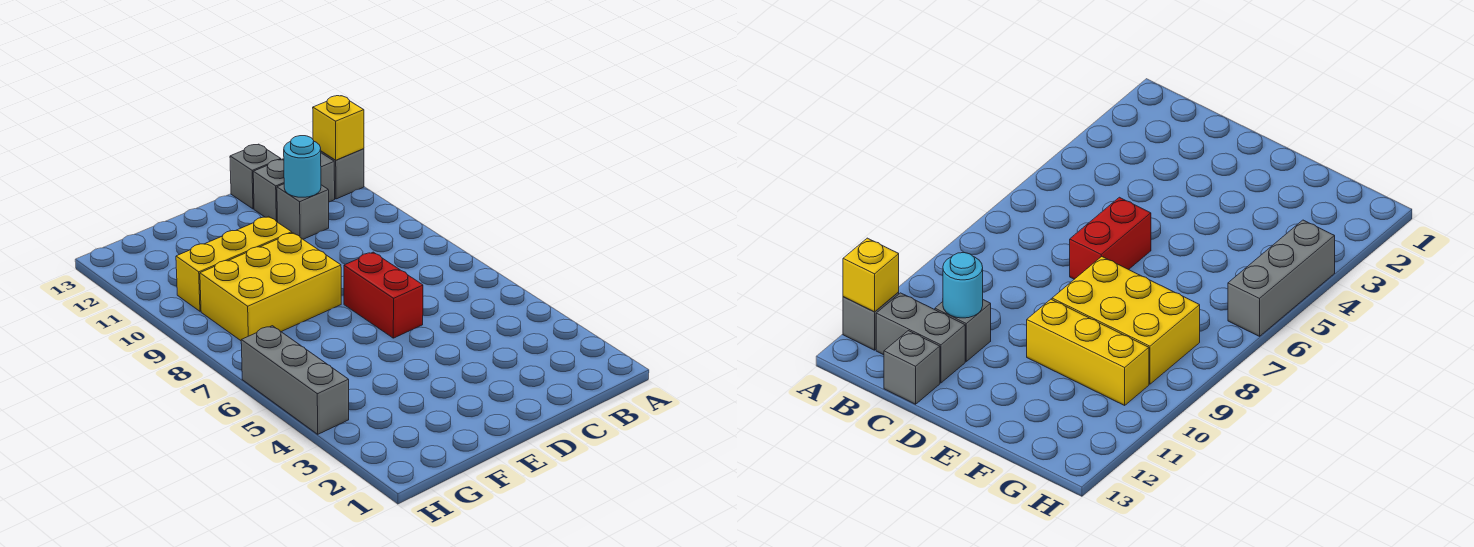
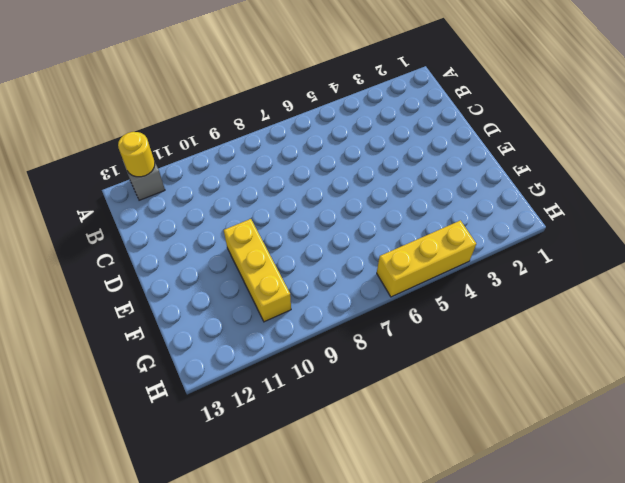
yellow round brick A12 level 2 -> yellow brick A12 level 2
yellow brick H4:H6 level 1 -> grey brick H4:H6 level 1
none -> grey brick B12:C12 level 1
none -> grey brick C11 level 1

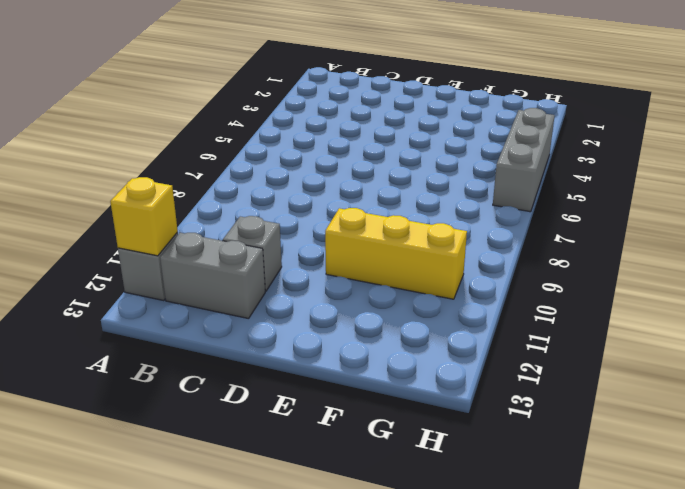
none -> grey brick C13 level 1
none -> red brick D6:D7 level 1

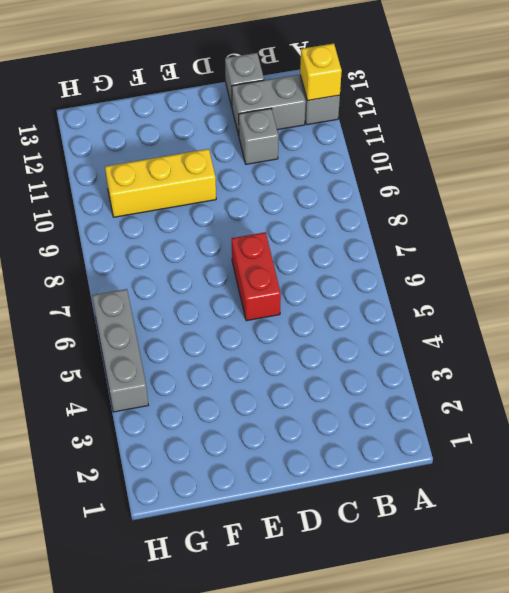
none -> yellow brick E8:G9 level 1
none -> cyan round brick C11 level 2

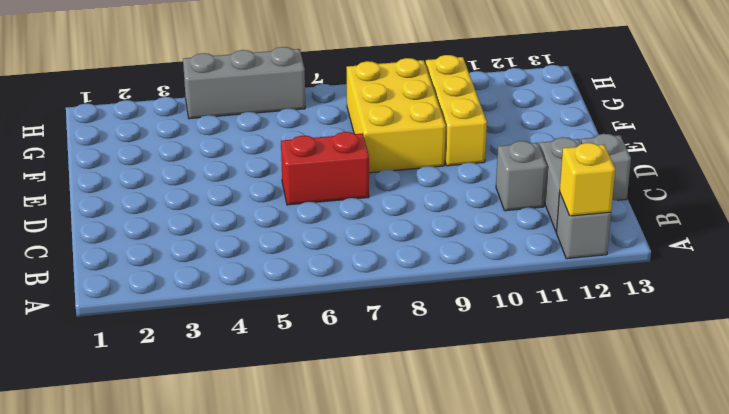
none -> cyan round brick C11 level 2

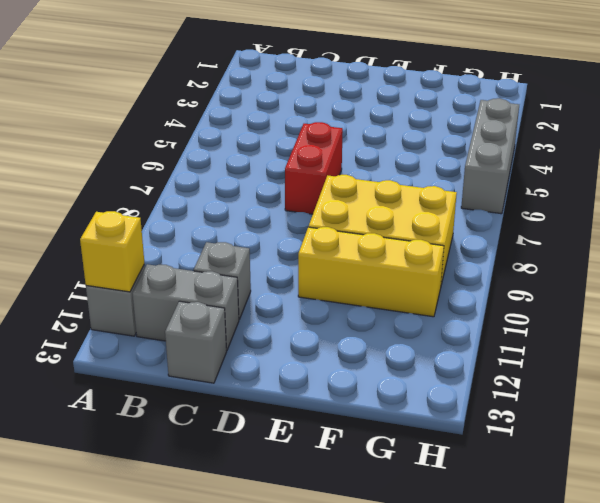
none -> cyan round brick C11 level 2

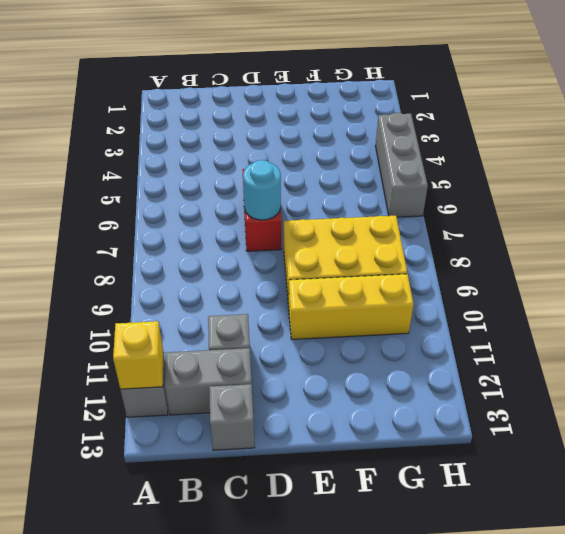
cyan round brick D7 level 2 -> cyan round brick C11 level 2

